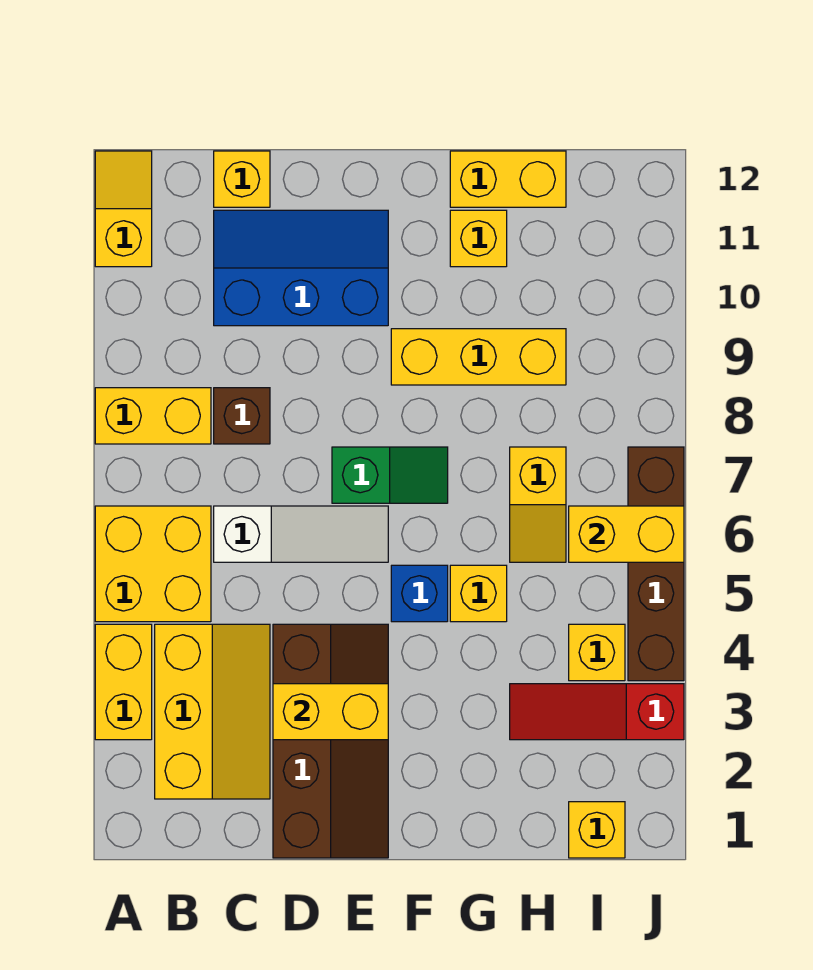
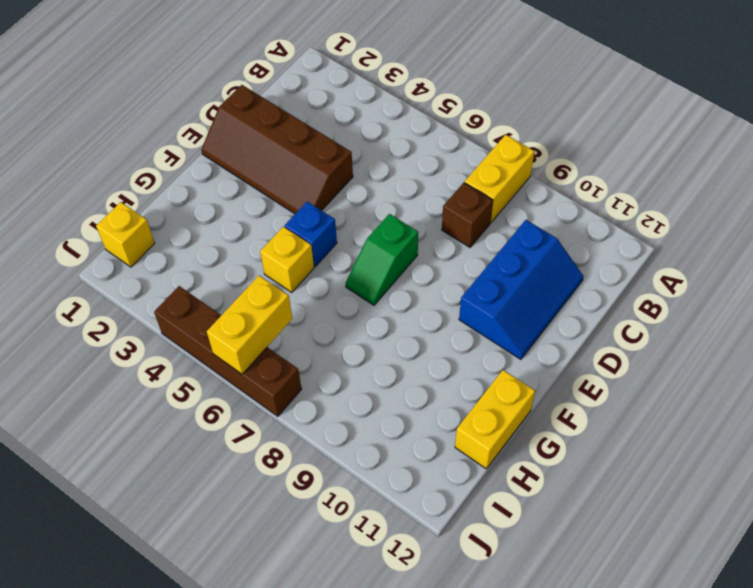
none -> yellow brick A3:A4 level 1
none -> yellow brick A5:B6 level 1
none -> yellow slope A11:A12 level 1 top 11

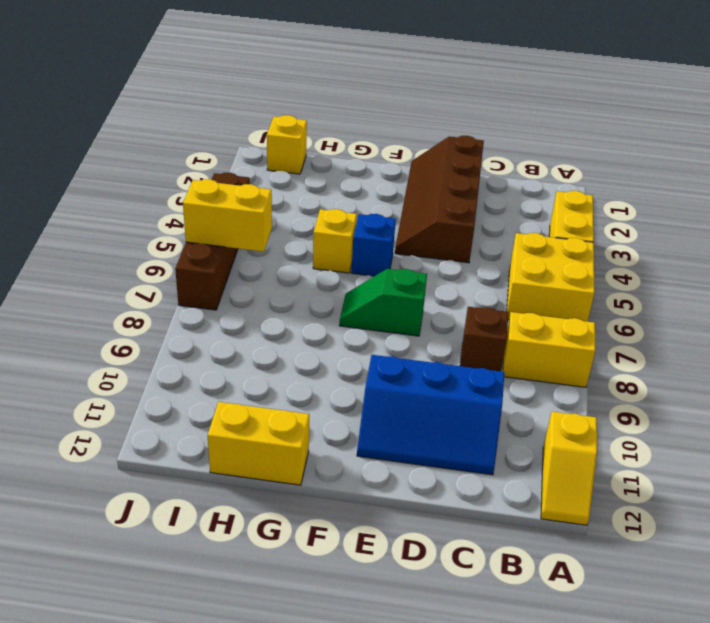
none -> yellow slope B2:C4 level 1 top B
none -> white slope C6:E6 level 1 top C
none -> yellow brick C12 level 1

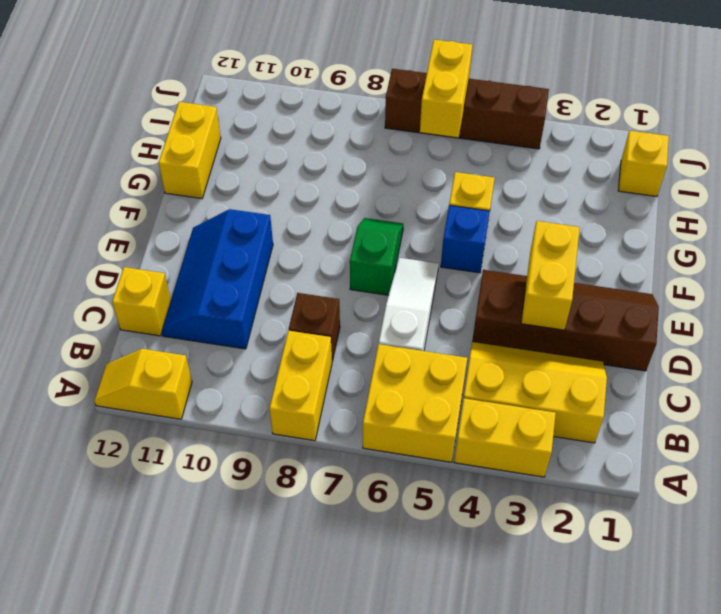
none -> yellow brick F9:H9 level 1
none -> yellow brick G11 level 1
none -> red slope H3:J3 level 1 top J

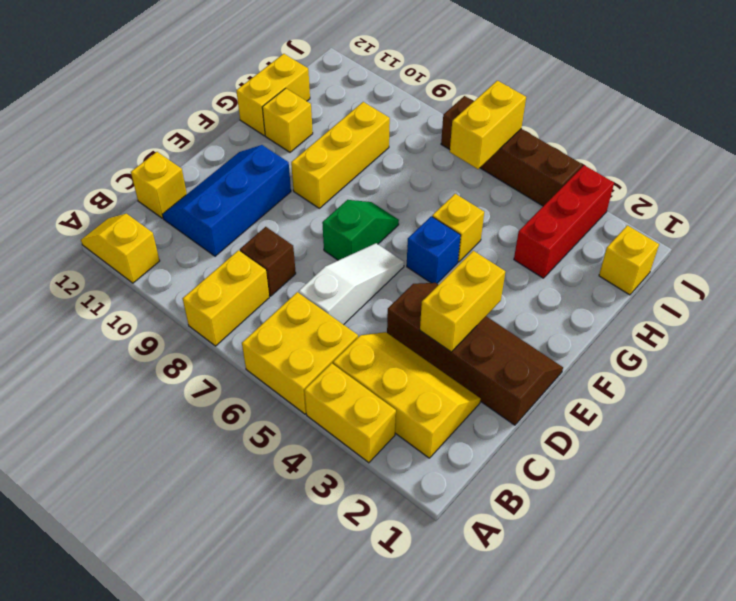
red brick H3:J3 level 1 -> red slope H3:J3 level 1 top J
none -> yellow slope H6:H7 level 1 top 7
none -> yellow brick I4 level 1

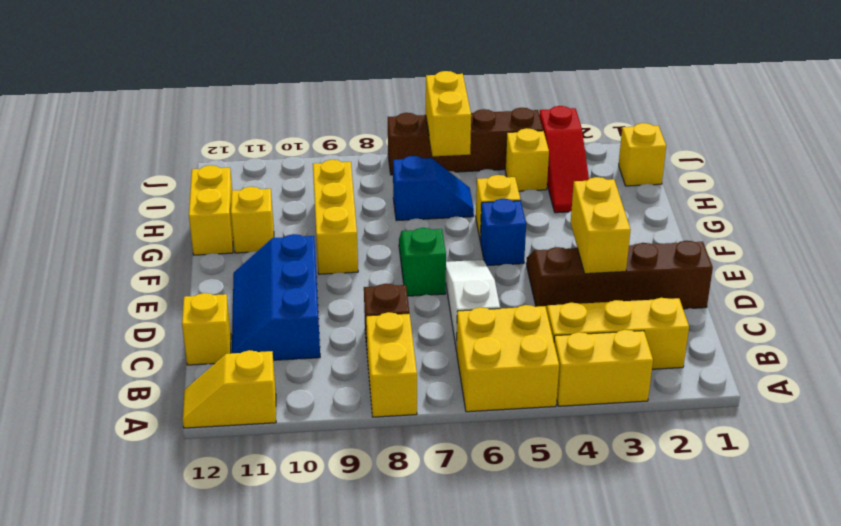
blue slope H6:H7 level 1 top 7 -> yellow slope H6:H7 level 1 top 7

